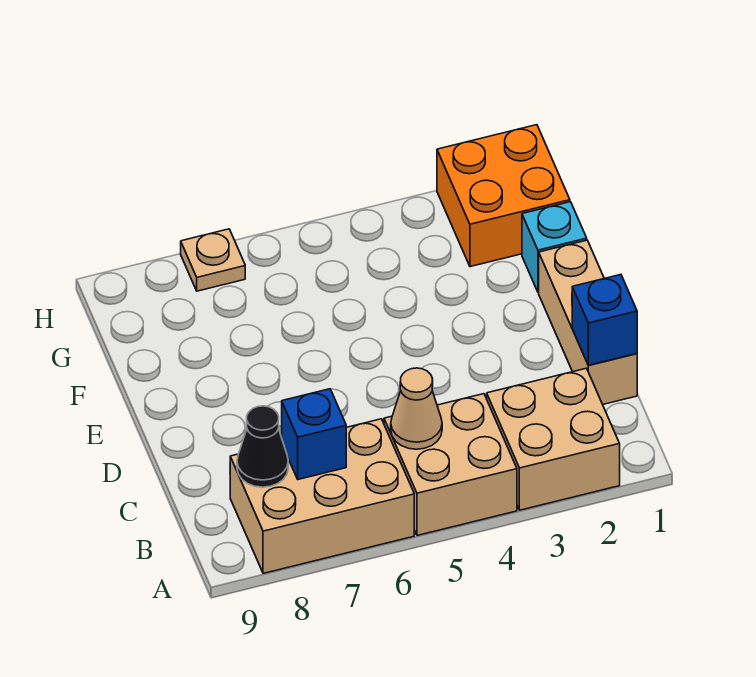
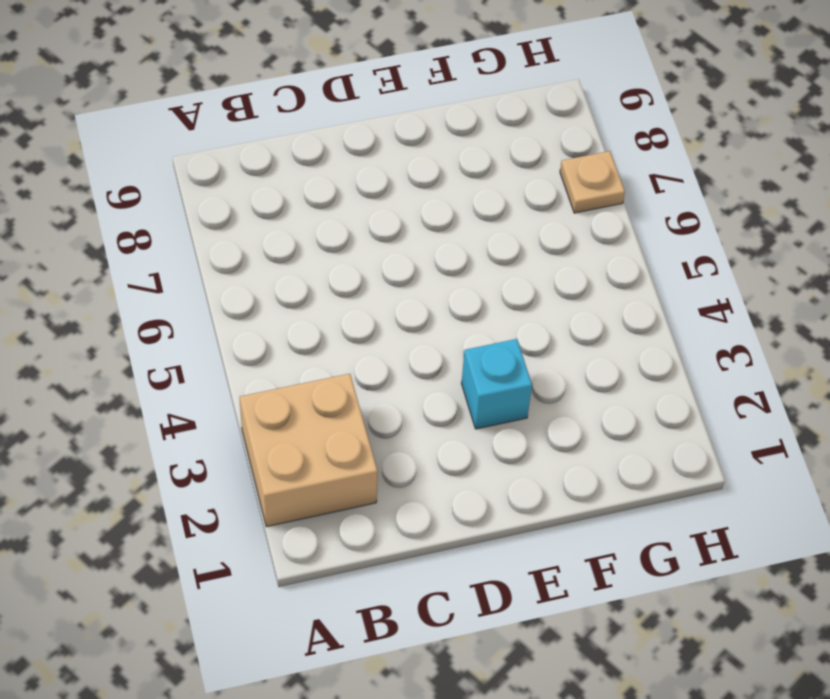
cyan brick E3 level 1 -> cyan brick F1 level 1
none -> tan brick A4:B5 level 1
none -> tan brick A6:B8 level 1

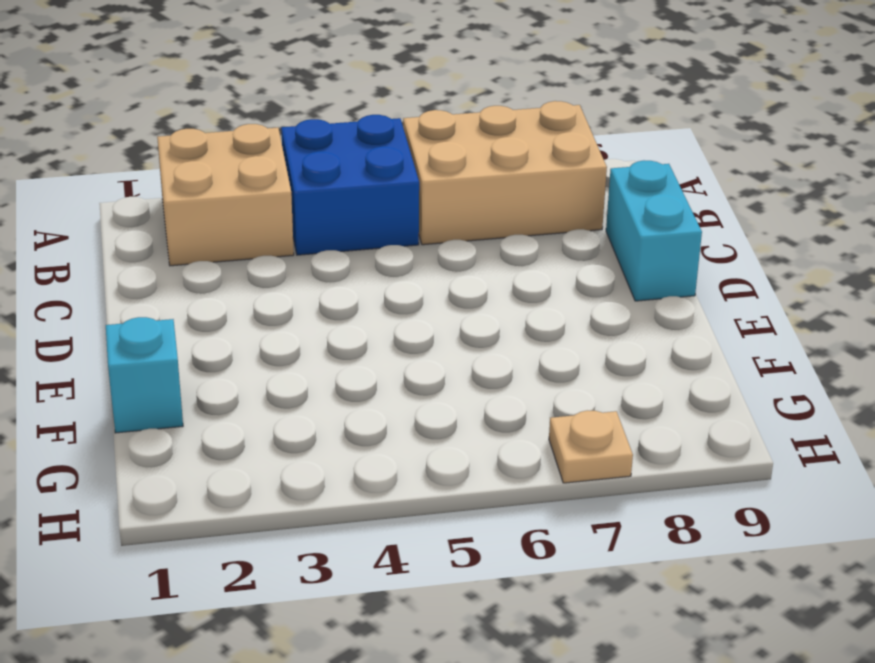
blue brick A4:B5 level 1 -> tan brick A4:B5 level 1
cyan brick C9:D9 level 1 -> none
none -> tan brick C1:E1 level 1
none -> orange brick G1:H2 level 1

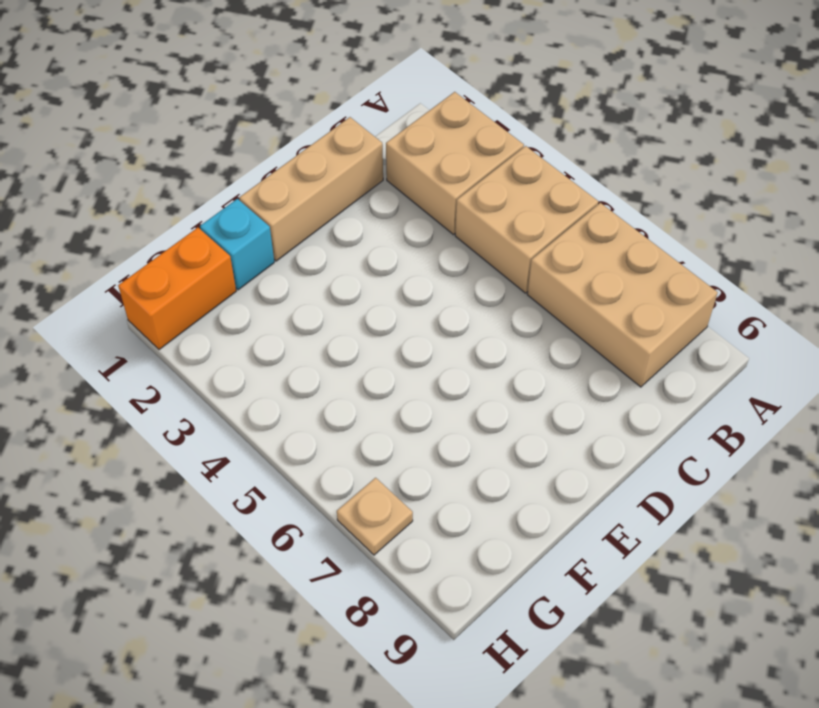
orange brick G1:H1 level 1 -> orange brick G1:H2 level 1
none -> tan cone B5 level 2
none -> blue brick B7 level 2

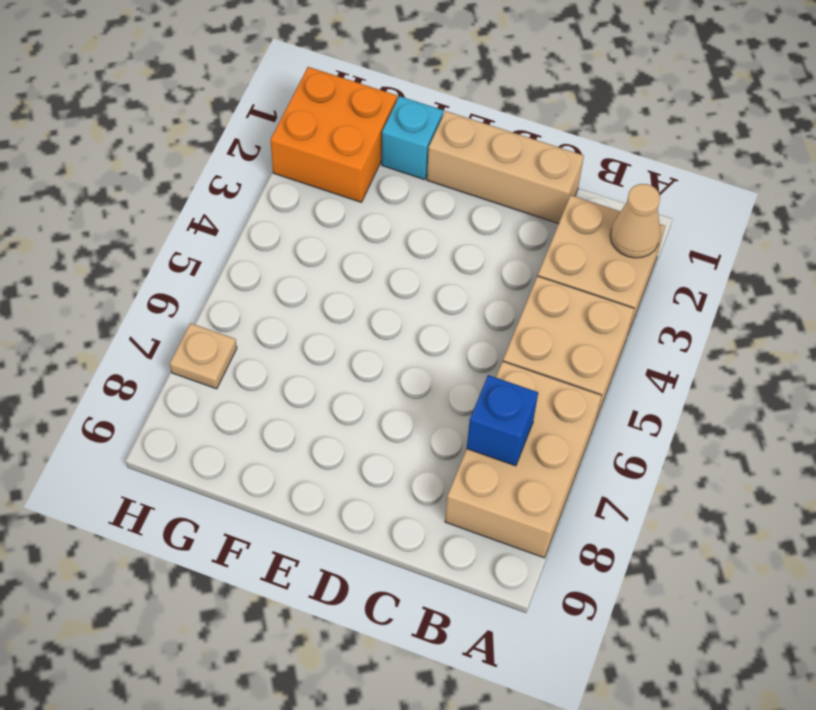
tan cone A2 level 2 -> tan cone B5 level 2
none -> black cone B8 level 2
none -> blue brick C1 level 2

